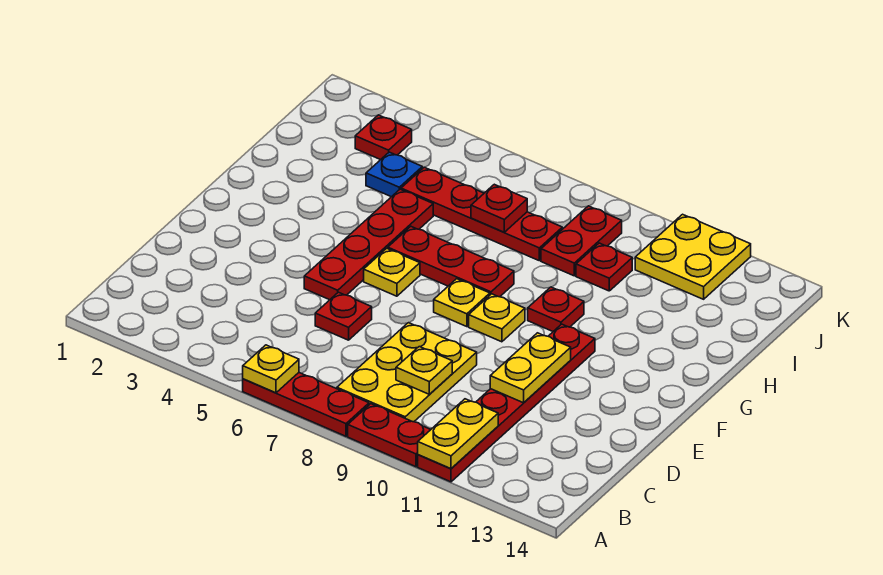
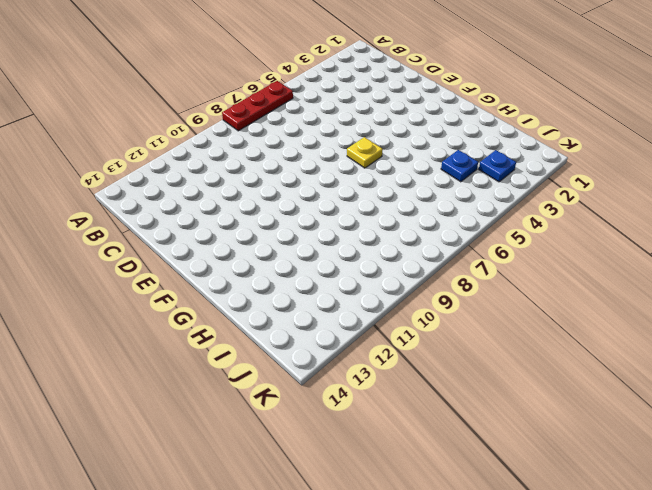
blue plate J3 level 1 -> red plate J3 level 1
none -> red plate A9:A10 level 1
none -> red plate A11:F11 level 1
none -> yellow plate B8:D9 level 1

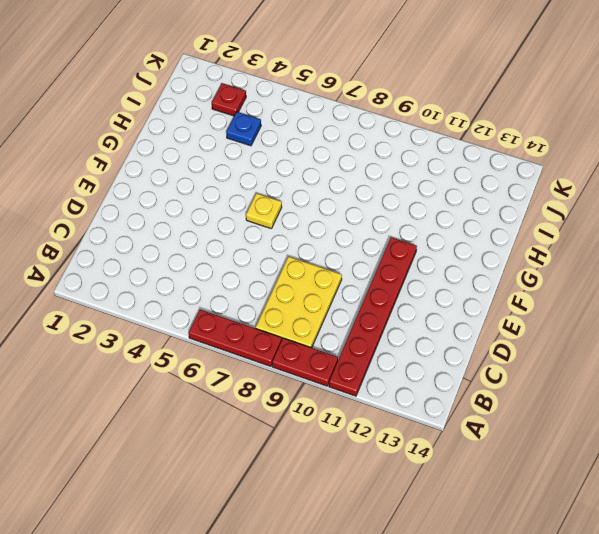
none -> red plate D6 level 1
none -> red plate E5:H5 level 1
none -> yellow plate F8 level 1

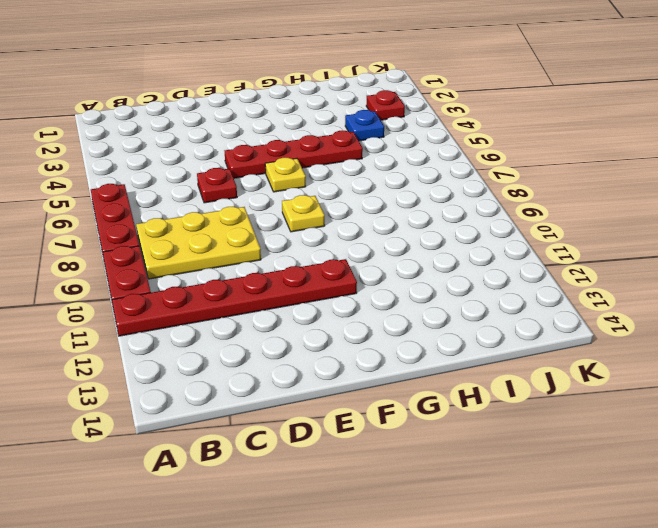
none -> yellow plate F9 level 1
none -> red plate G6:G8 level 1
none -> red plate G10 level 1

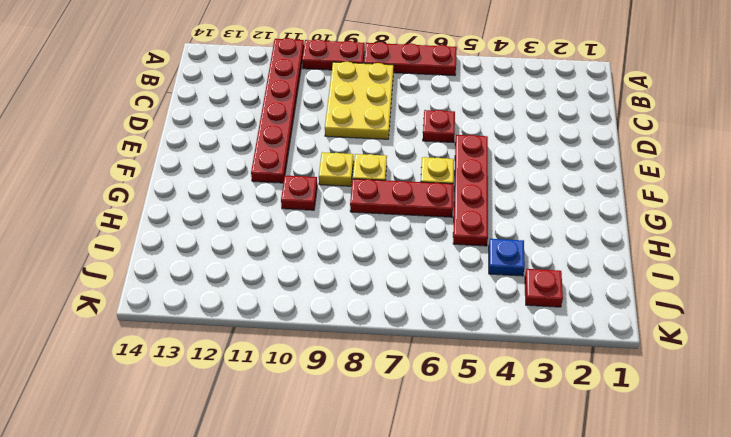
none -> red plate I5:I8 level 1
none -> red plate I9:J9 level 1
none -> red plate I10 level 1

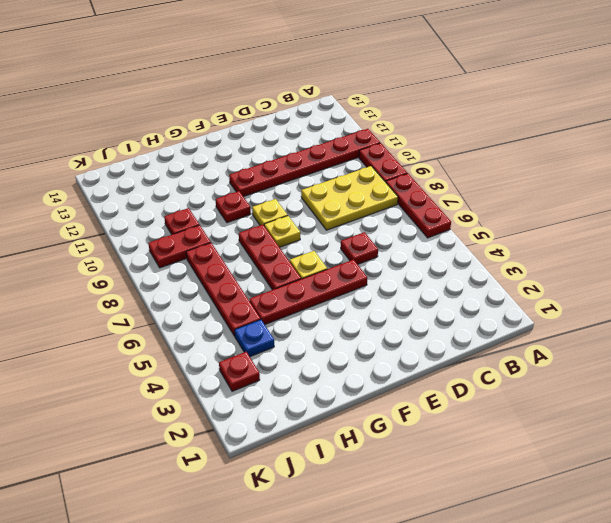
none -> yellow plate J11:K12 level 1
none -> yellow plate A6 level 2
none -> yellow plate A11:B11 level 2

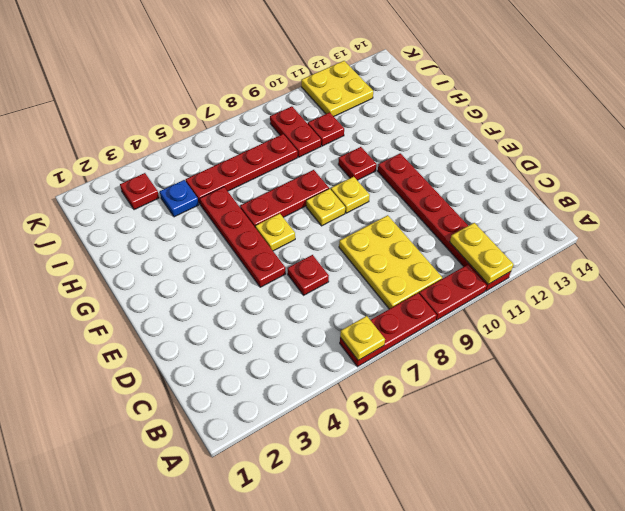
none -> yellow plate C9 level 2
none -> yellow plate D11:E11 level 2
none -> red plate I7 level 2

